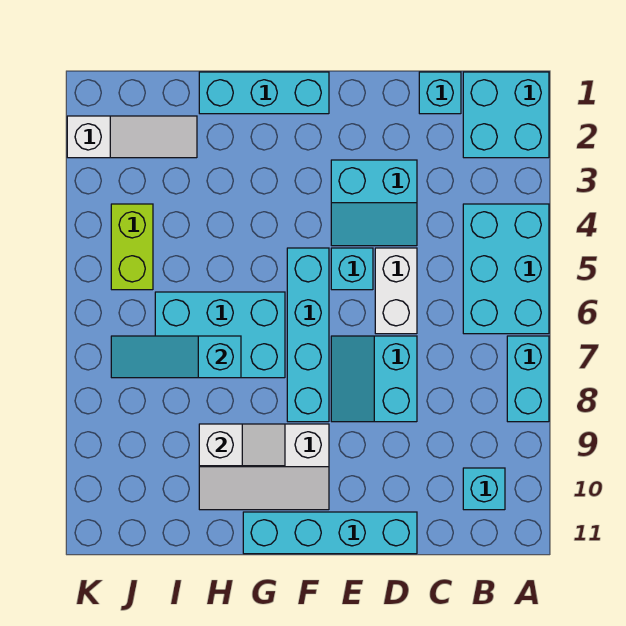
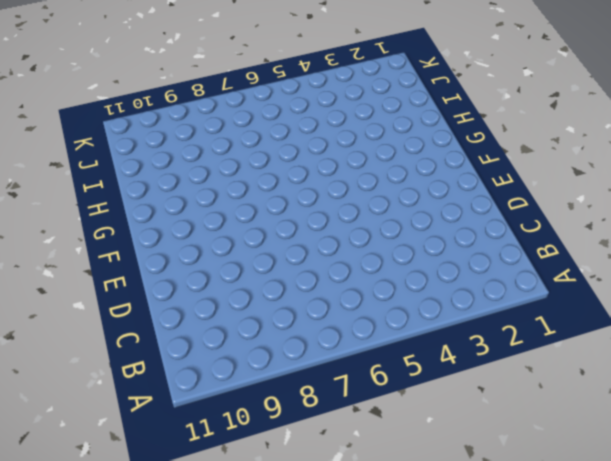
none -> cyan brick A1:B2 level 1
none -> cyan brick A4:B6 level 1
none -> cyan brick A7:A8 level 1

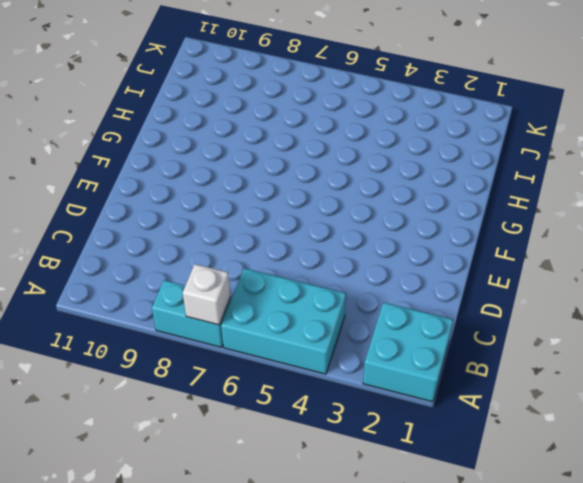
white brick A7 level 2 -> none
none -> cyan brick B10 level 1
none -> cyan brick C1 level 1
none -> cyan slope D3:E4 level 1 top 3

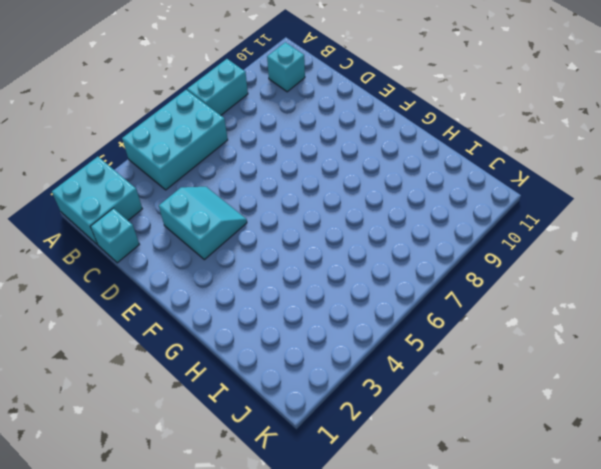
none -> white brick D5:D6 level 1
none -> cyan slope D7:E8 level 1 top D
none -> cyan brick D11:G11 level 1

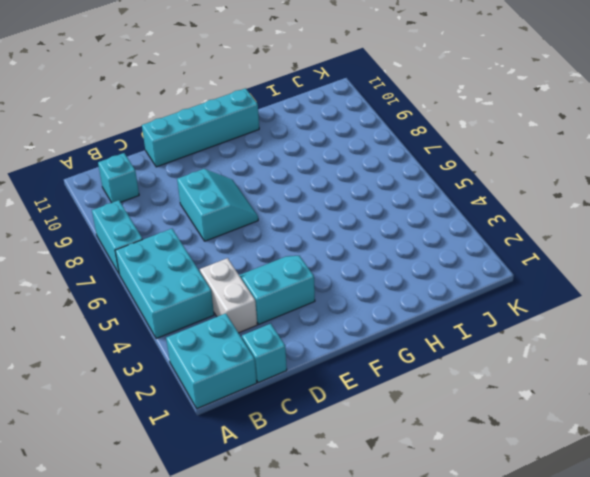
white brick C3:C4 level 1 -> white brick D5:D6 level 1
none -> cyan brick E5 level 1
none -> cyan brick F1:H1 level 1
none -> cyan brick F5:F8 level 1

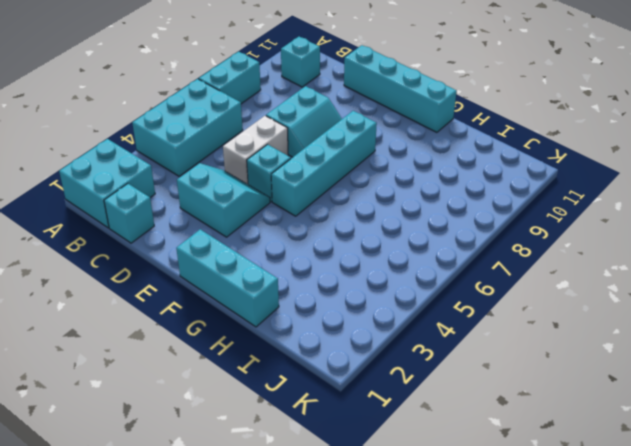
none -> white slope F9:H10 level 1 top 9
none -> cyan brick G6:I7 level 1
none -> white slope I2:K2 level 1 top K

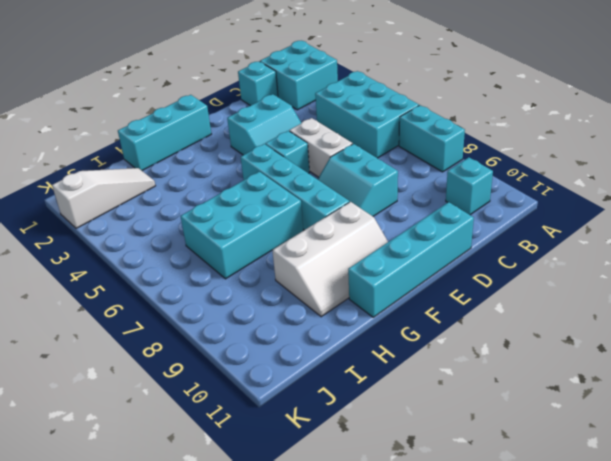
none -> lime brick J4:J5 level 1
none -> white slope G9:H9 level 2 top H
none -> cyan slope H7:J7 level 2 top H

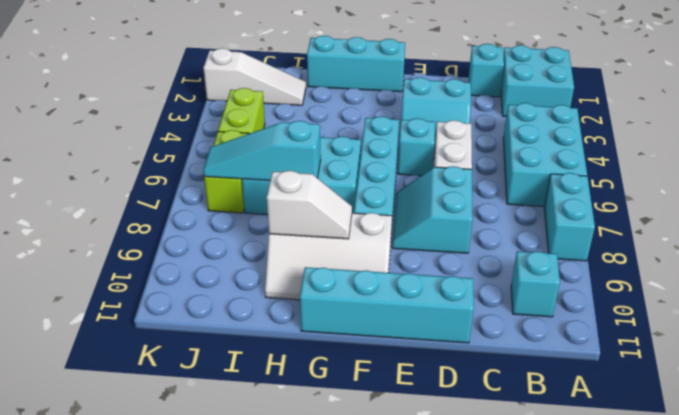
lime brick J6:J7 level 1 -> none

